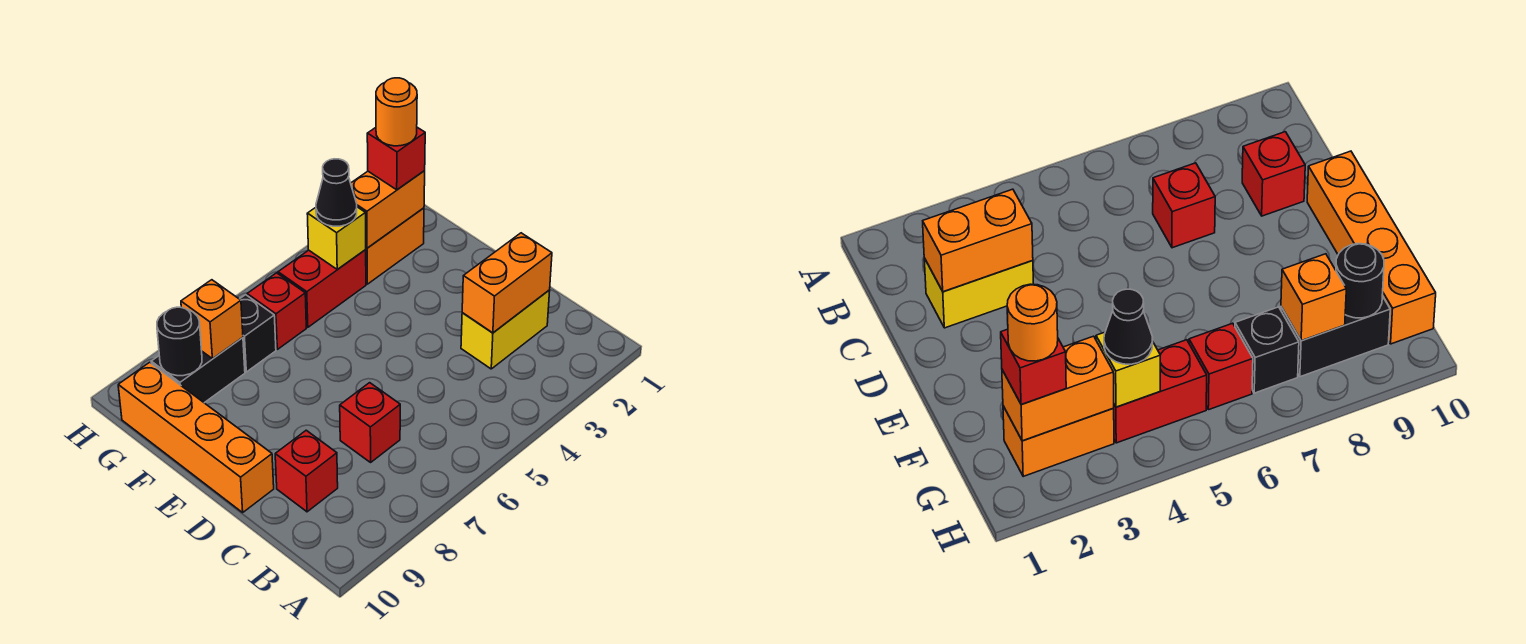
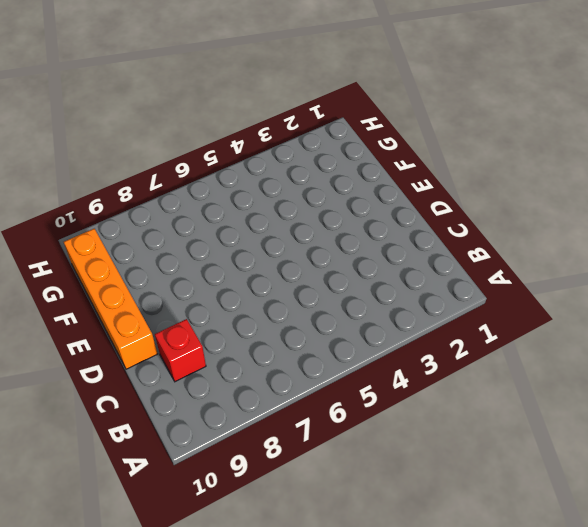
none -> yellow brick C2:C3 level 1
none -> red brick C7 level 1
none -> orange brick G2:G3 level 1

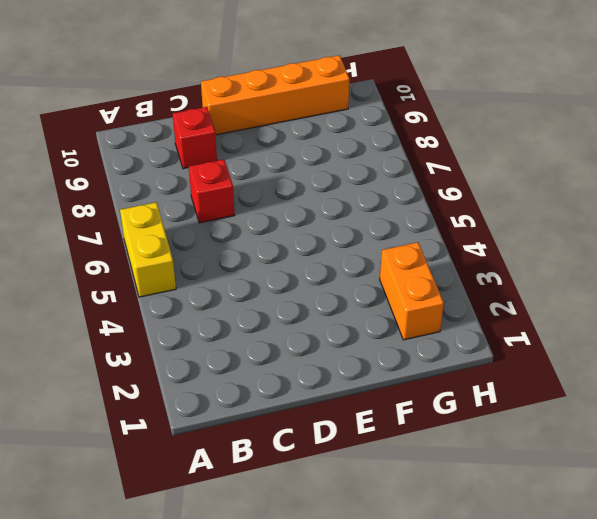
yellow brick A5:A6 level 1 -> yellow brick C2:C3 level 1
none -> red brick G4:G5 level 1
none -> red brick G6 level 1
none -> black brick G7 level 1

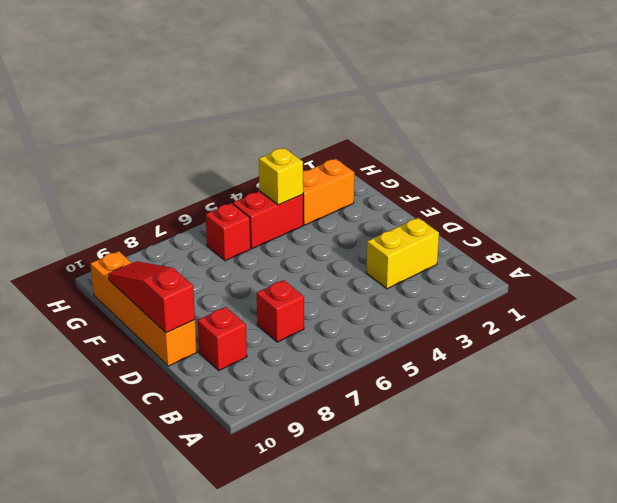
red slope D10:F10 level 2 top D -> none
none -> black brick G7 level 1
none -> black brick G8:G9 level 1
none -> orange brick C2:C3 level 2

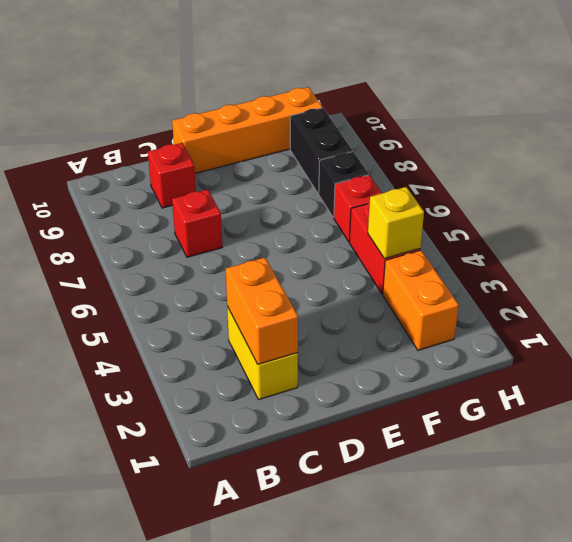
none -> orange brick G2:G3 level 2
none -> orange brick G8 level 2
none -> black round brick G9 level 2

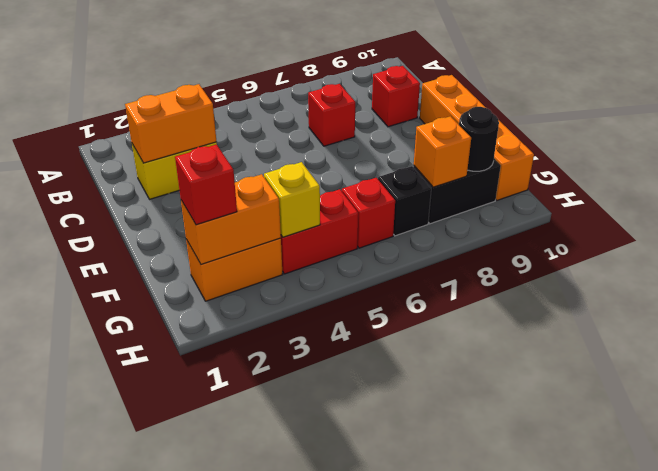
none -> black cone G4 level 3
none -> orange round brick G2 level 4

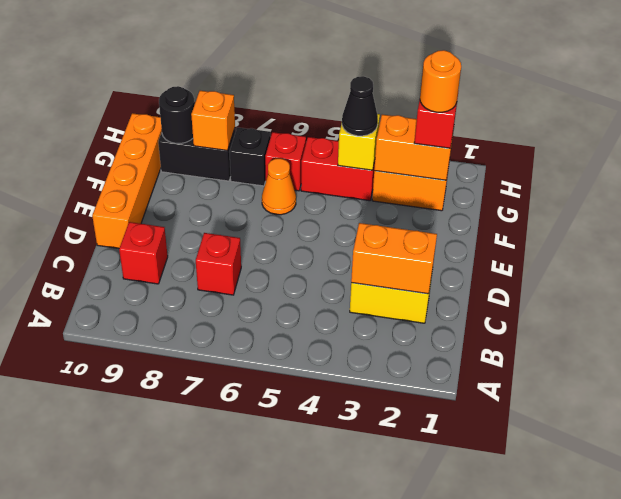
orange cone F6 level 1 -> none

